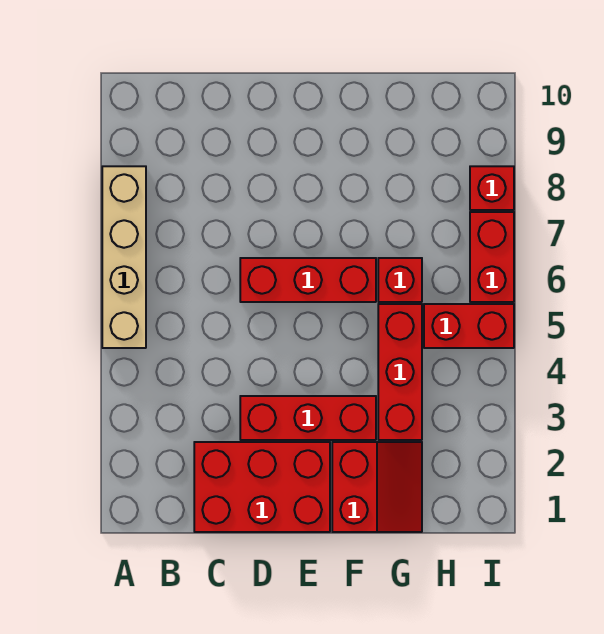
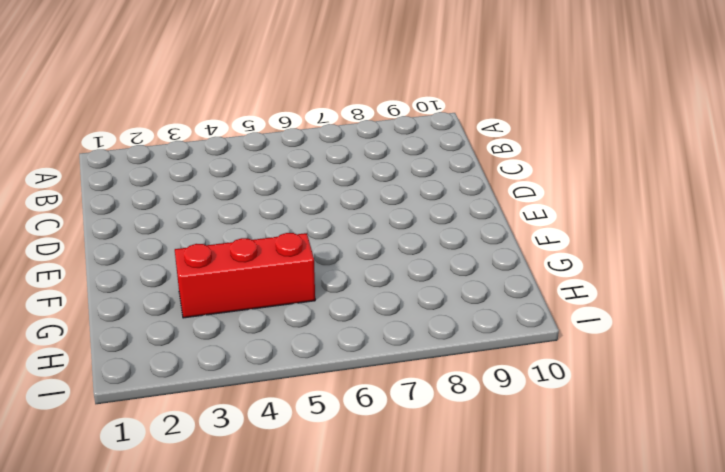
none -> tan brick A5:A8 level 1
none -> red brick C1:E2 level 1

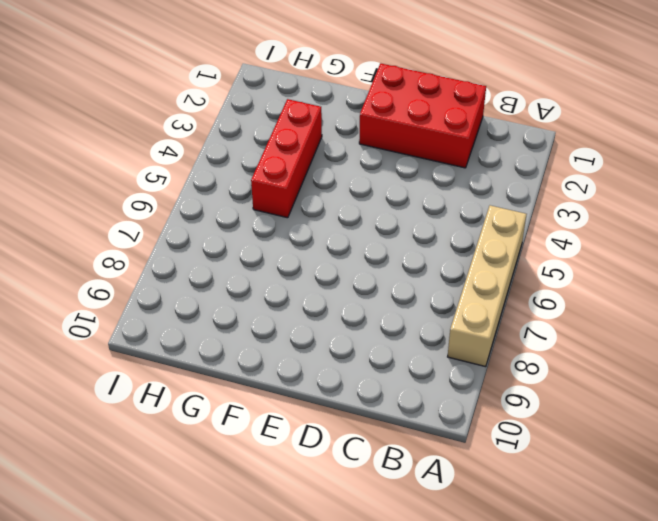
none -> red brick D3:F3 level 1
none -> red brick D6:F6 level 1

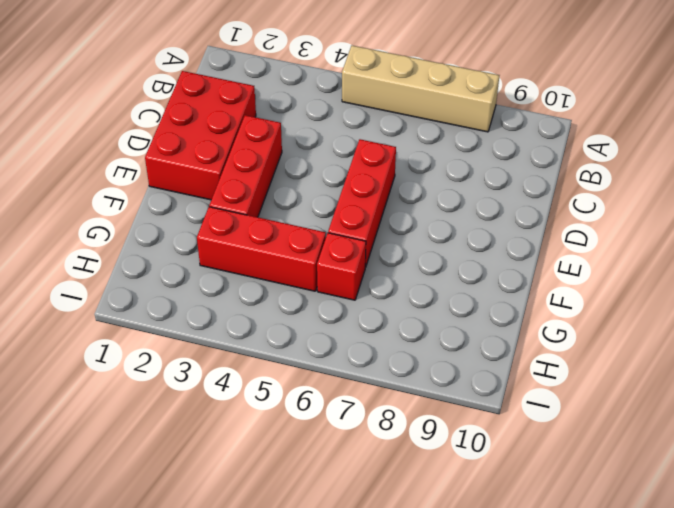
none -> red slope F1:G2 level 1 top F
none -> red brick H5:I5 level 1

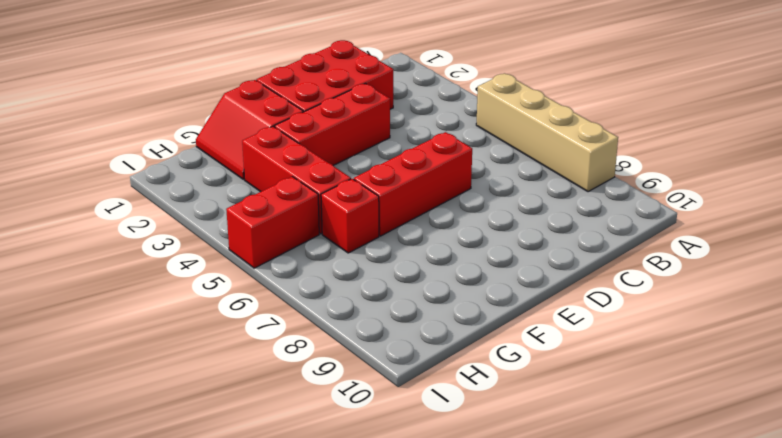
none -> red brick I6:I7 level 1
none -> red brick I8 level 1

